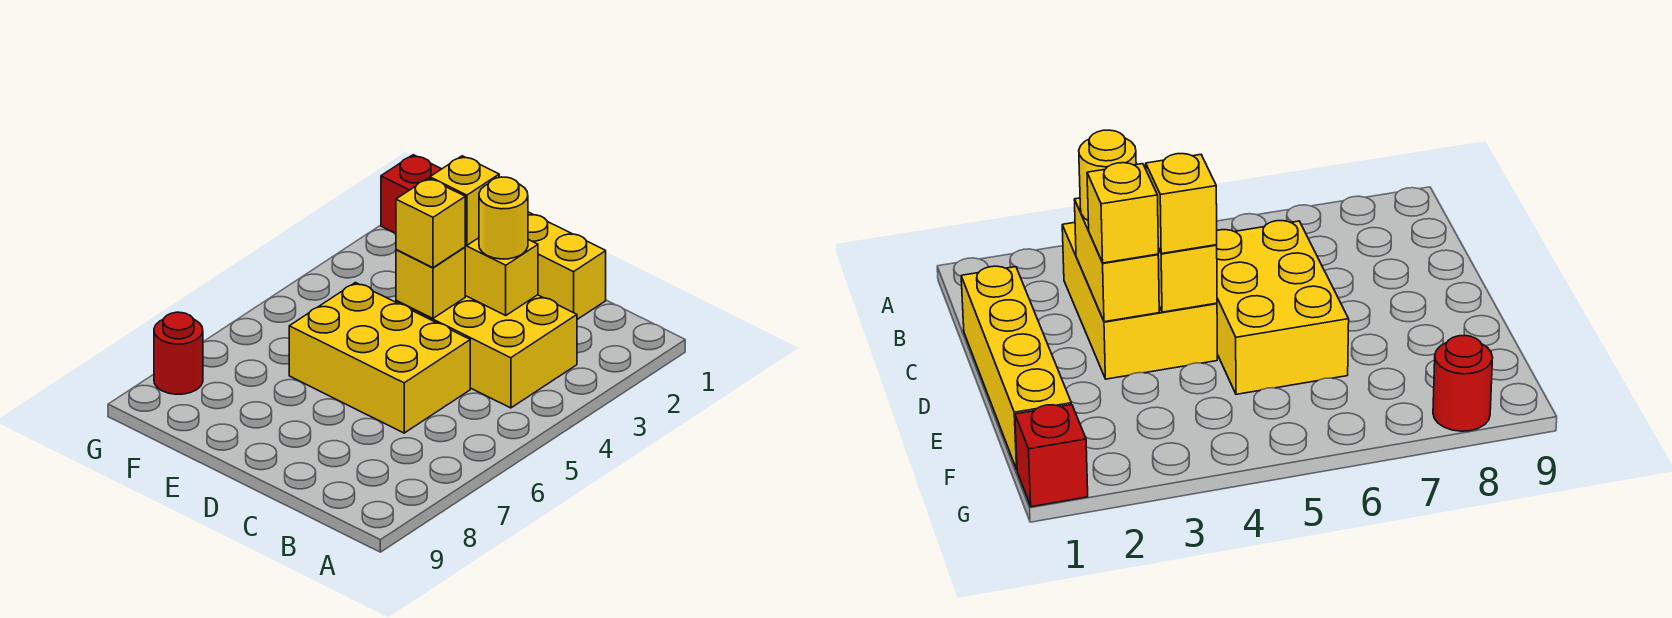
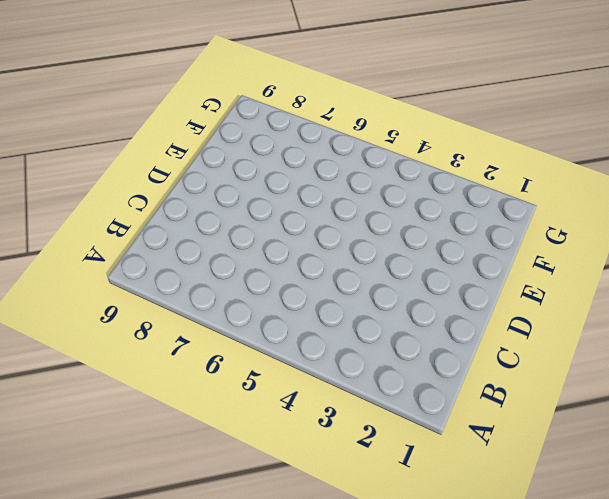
none -> yellow brick B3:D4 level 1
none -> yellow brick C1:F1 level 1

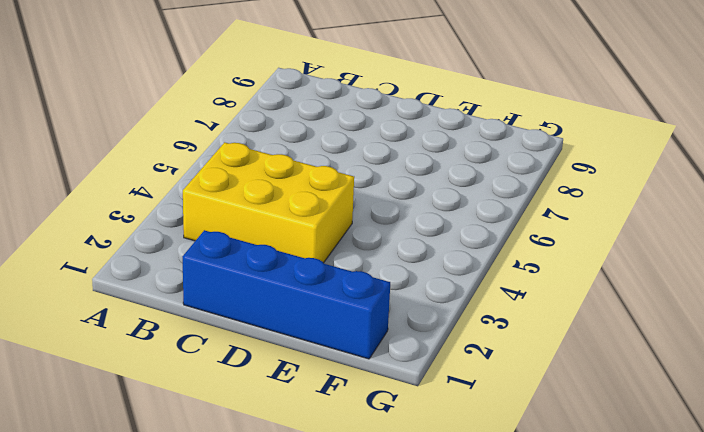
blue brick C1:F1 level 1 -> yellow brick C1:F1 level 1
none -> yellow brick C5:E6 level 1
none -> red brick G1 level 1

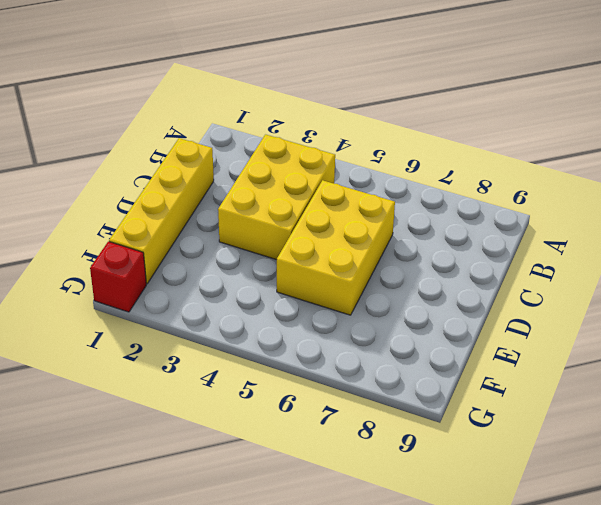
none -> red round brick G8 level 1
none -> yellow brick C3:D3 level 2

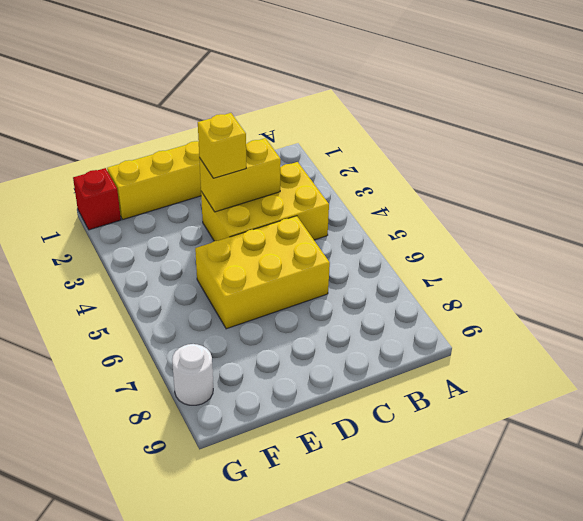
white round brick G8 level 1 -> red round brick G8 level 1
none -> yellow brick D4 level 2
none -> yellow round brick C3 level 3

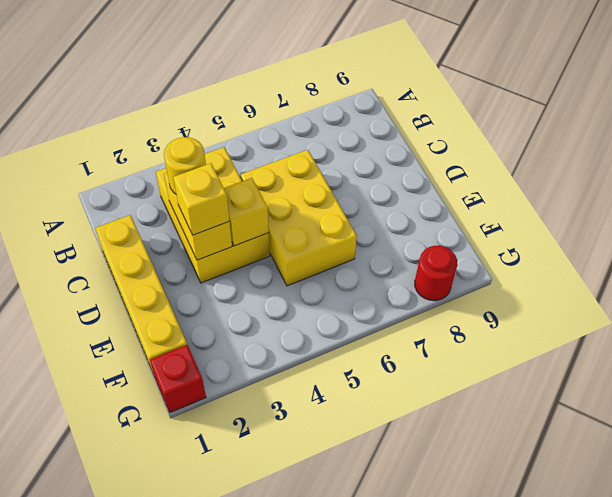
none -> yellow brick D4 level 3

